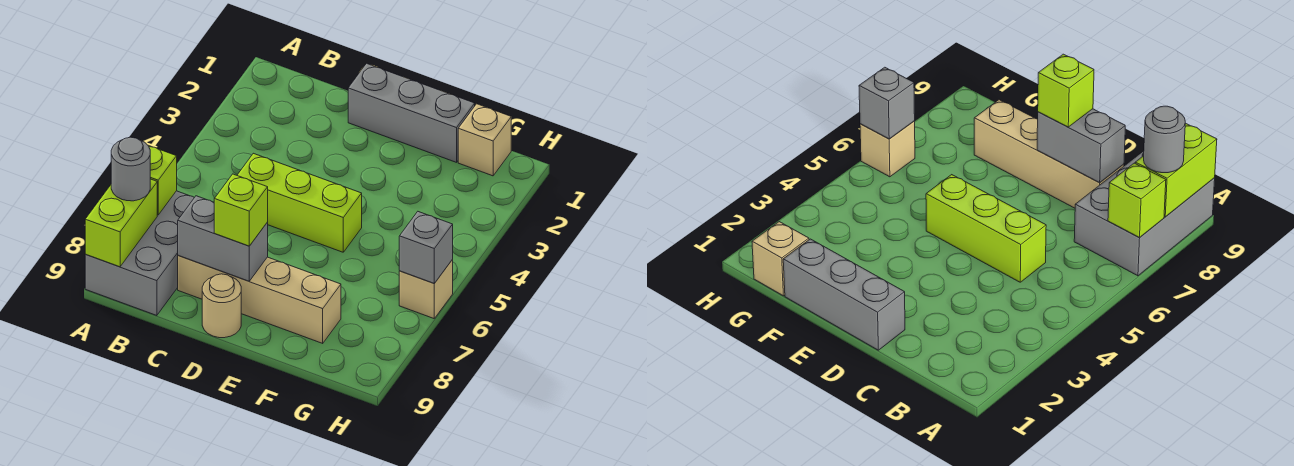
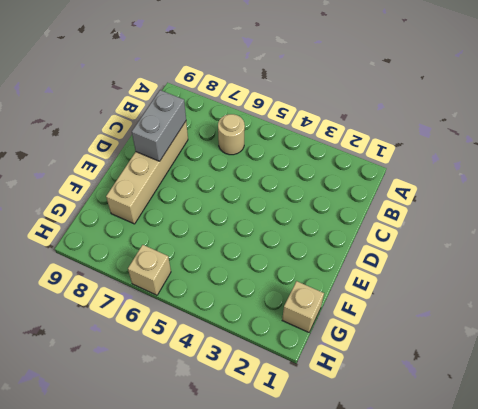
tan round brick B6 level 1 -> tan round brick D9 level 1
none -> grey brick A7:B9 level 1
none -> lime brick C5:E5 level 1
none -> grey brick D1:F1 level 1

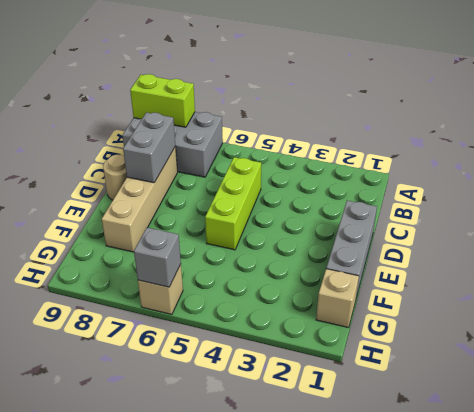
none -> lime brick A7 level 2
none -> grey round brick A8 level 3
none -> lime brick D8 level 3

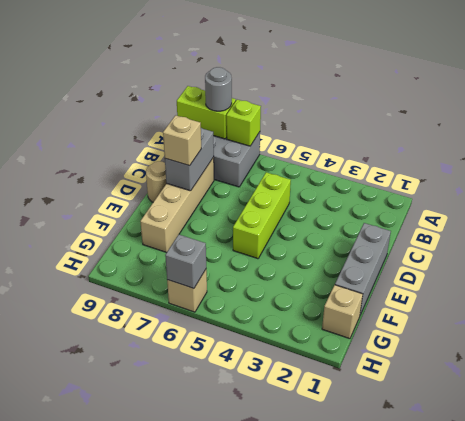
tan brick D8 level 3 -> lime brick D8 level 3

